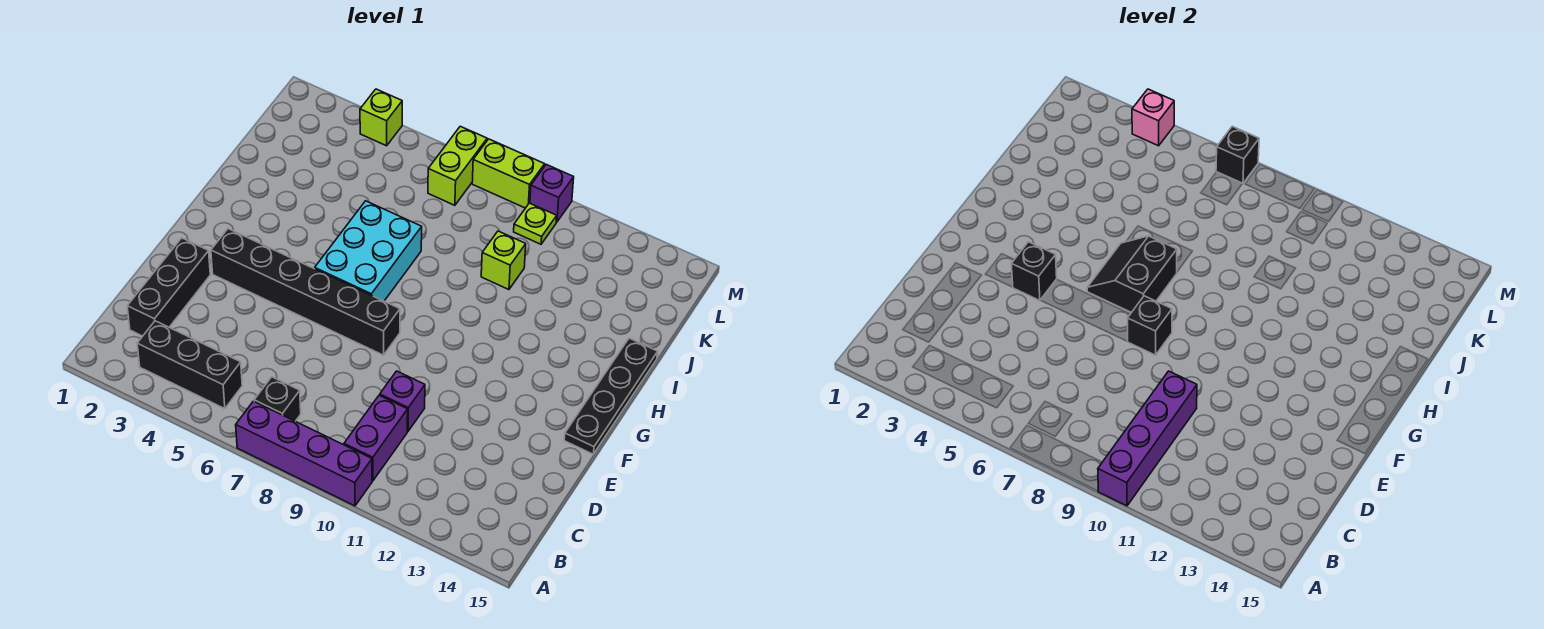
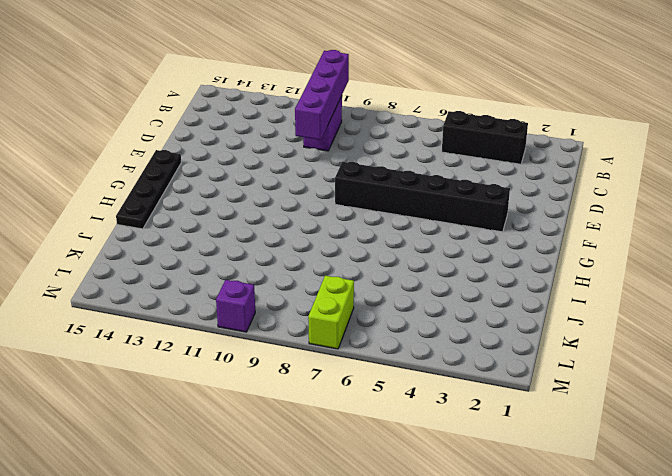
none -> purple brick A7:A10 level 1
none -> black brick B7 level 1
none -> black brick C2:E2 level 1

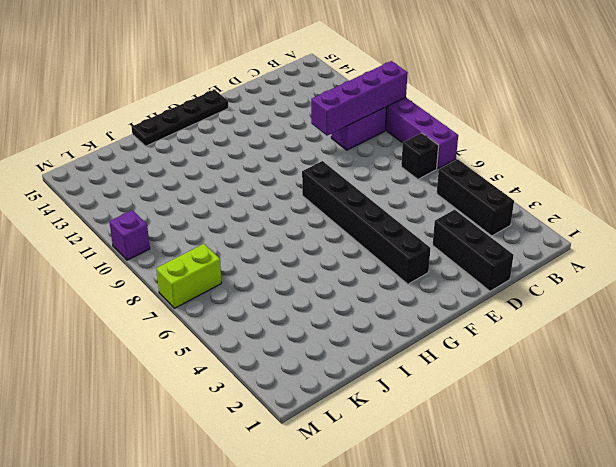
black brick D1:D3 level 1 -> black brick C2:E2 level 1
none -> purple brick D10 level 1
none -> cyan brick G6:I7 level 1
none -> lime brick J10 level 1

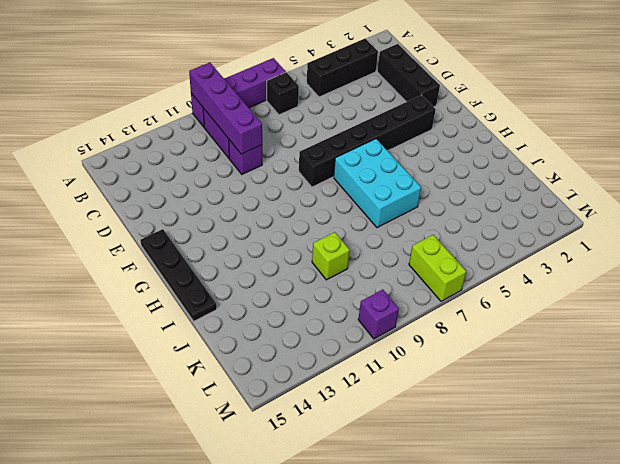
none -> lime plate L10 level 1
none -> lime brick M4 level 1
none -> lime brick M8:M9 level 1

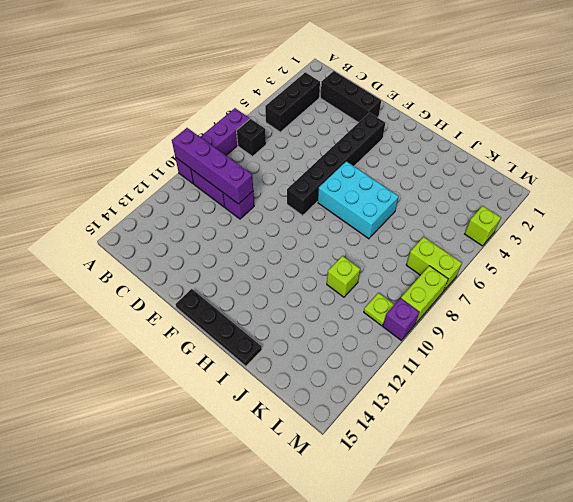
none -> black brick F4 level 2
none -> black brick F8 level 2
none -> black slope G6:H7 level 2 top 7

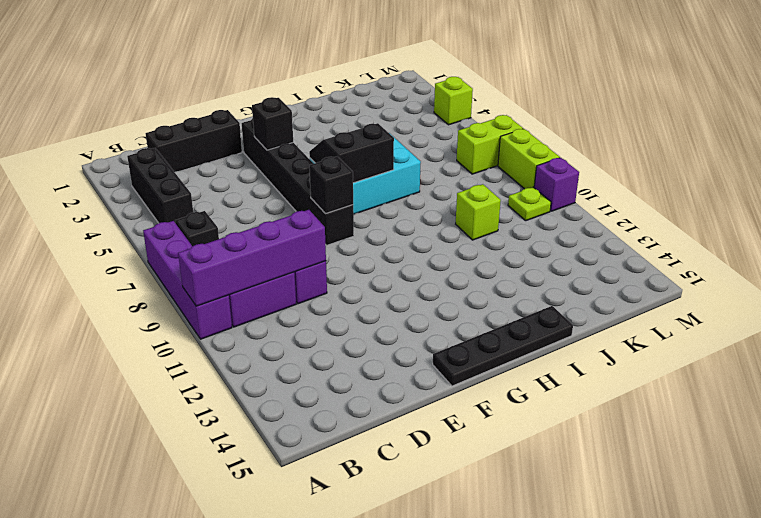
none -> pink brick M4 level 2
none -> black brick M7 level 2

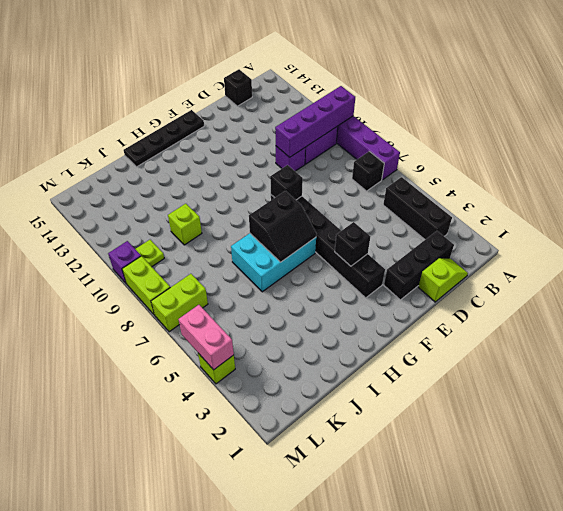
lime slope C1:D1 level 1 top D -> none
black brick C15 level 1 -> black brick M7 level 2
pink brick M4:M5 level 2 -> pink brick M4 level 2

